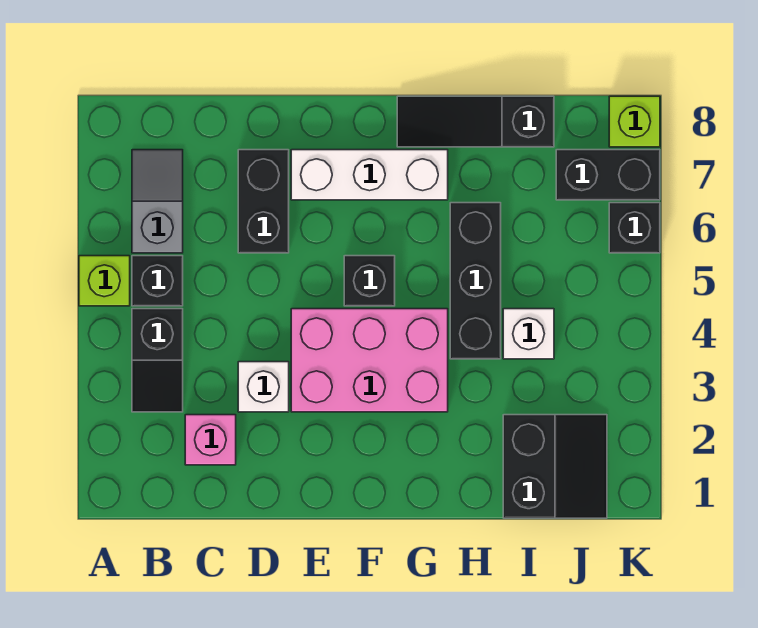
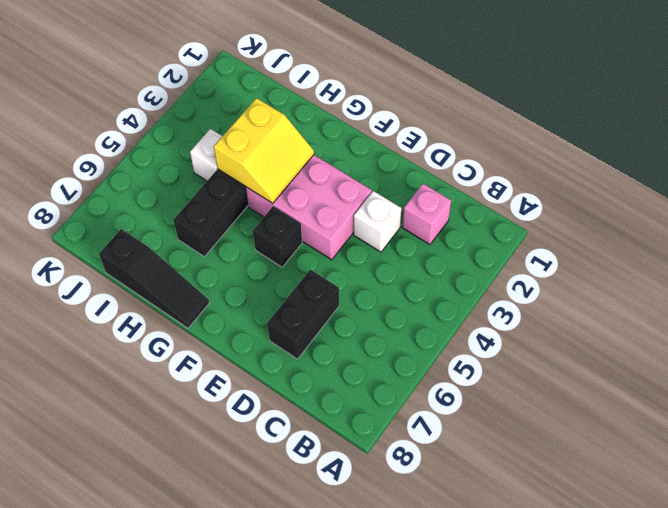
yellow slope G3:H4 level 2 top H -> none
none -> lime brick A5 level 1
none -> black slope B3:B4 level 1 top 4
none -> black brick B5 level 1

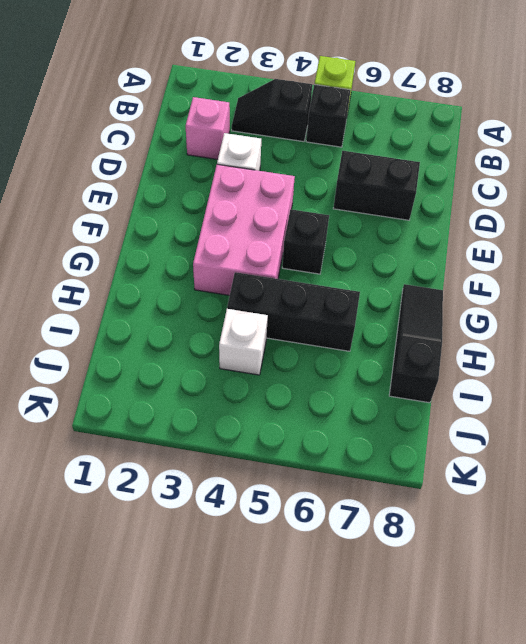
none -> grey slope B6:B7 level 1 top 6
none -> white brick E7:G7 level 1
none -> black slope I1:J2 level 1 top I

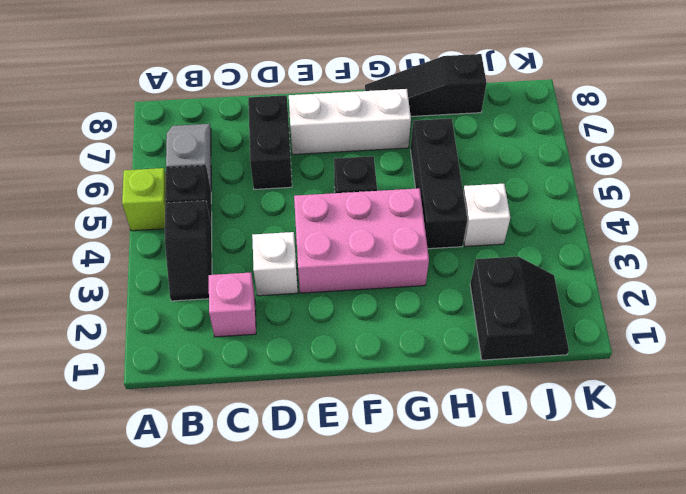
none -> black brick J7:K7 level 1
none -> black brick K6 level 1
none -> lime brick K8 level 1

